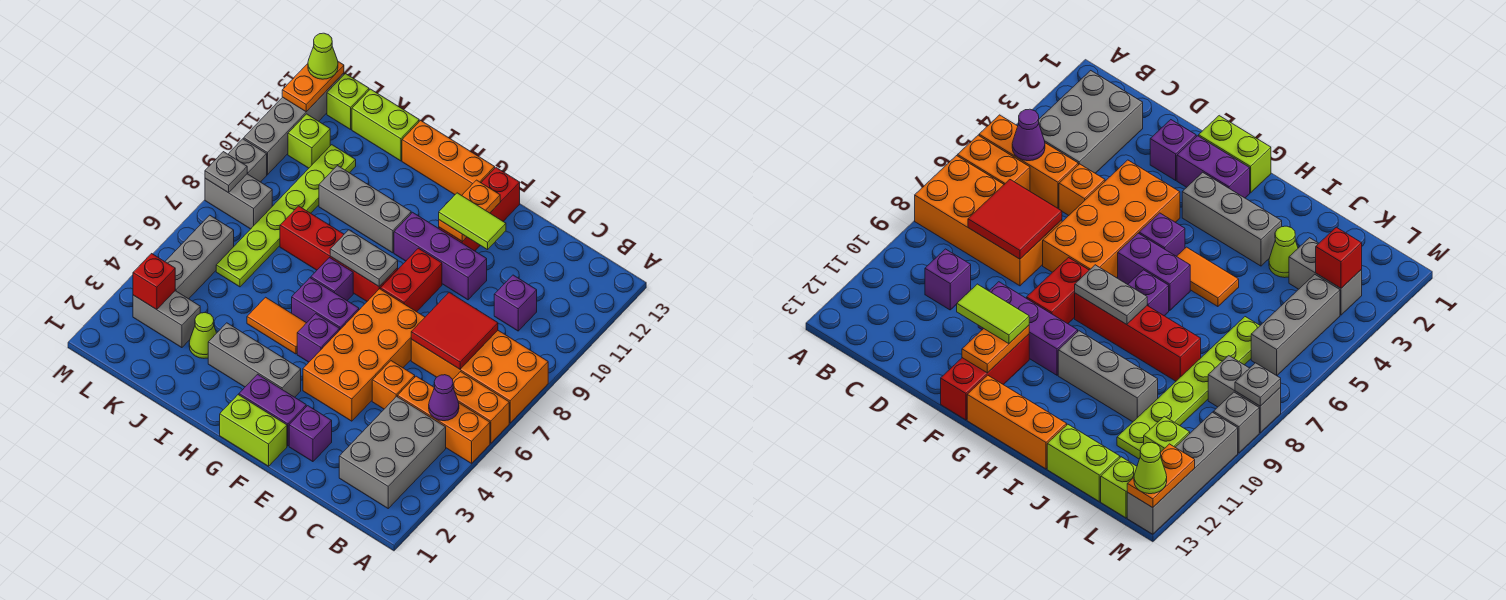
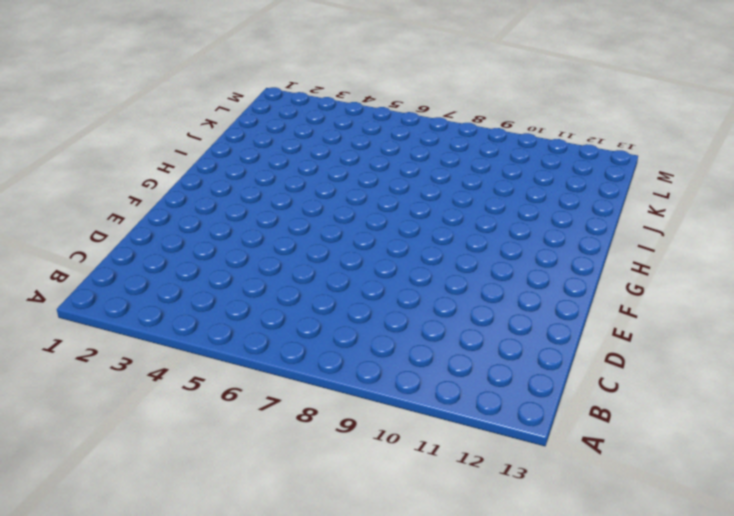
none -> orange brick A5:C5 level 1
none -> orange brick A6:B6 level 1
none -> orange brick A7:D8 level 1
none -> grey brick B2:C4 level 1

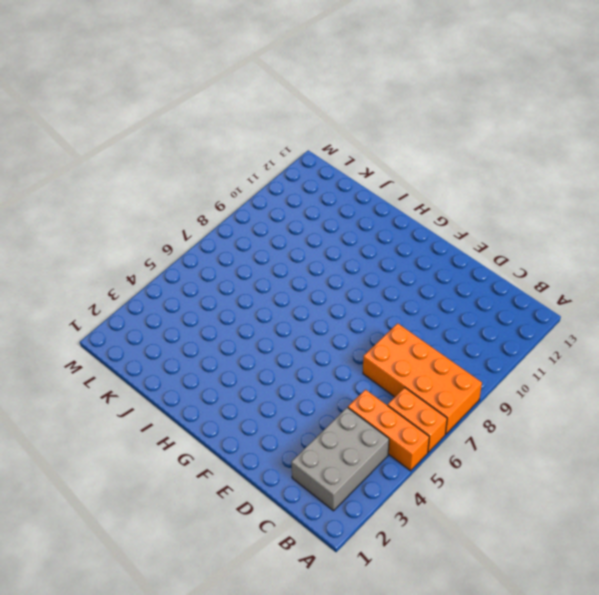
none -> purple brick C10 level 1
none -> orange brick D5 level 1
none -> purple brick E2 level 1
none -> orange brick E4:F7 level 1

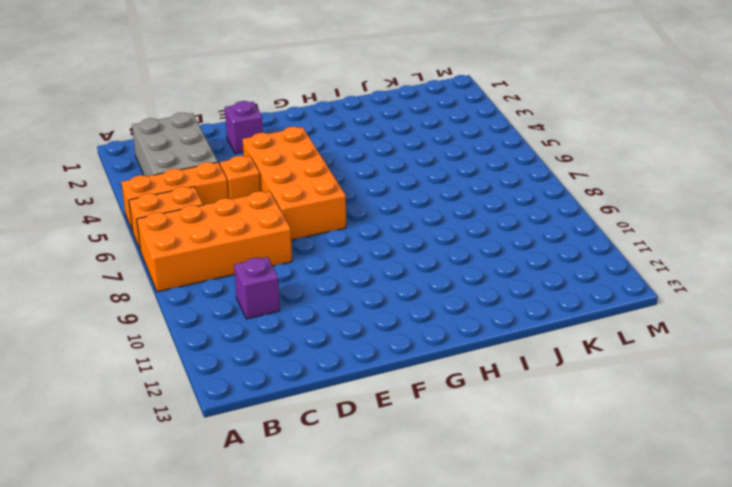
none -> purple brick E10:G10 level 1
none -> lime brick F1:G1 level 1
none -> purple brick F2:G2 level 1
none -> red brick F8:F9 level 1

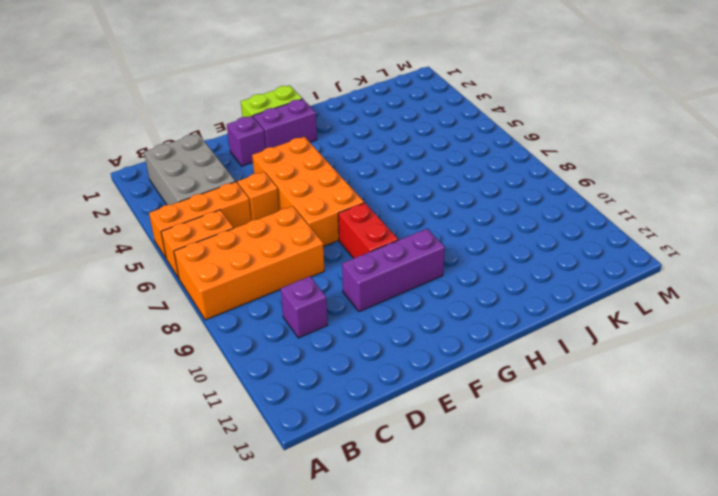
none -> red brick F11:F13 level 1
none -> grey brick G3:I3 level 1
none -> purple brick G5 level 1
none -> purple brick G6:H6 level 1

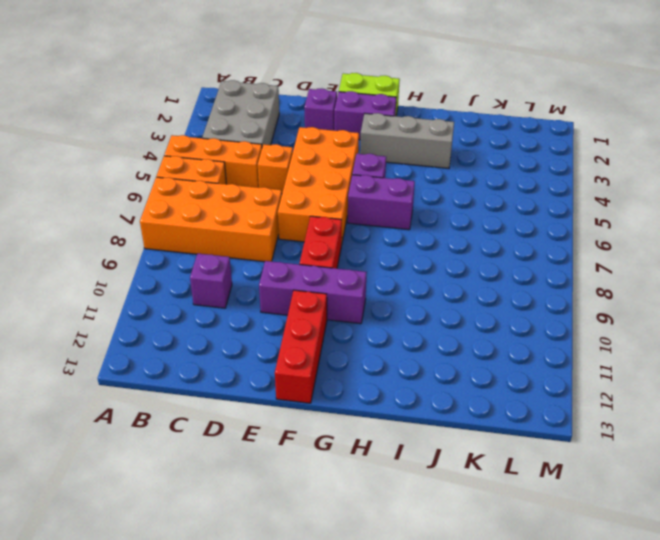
none -> red brick G8:J8 level 1
none -> orange brick G13:I13 level 1
none -> orange tile H5:I5 level 1
none -> purple brick H7 level 1

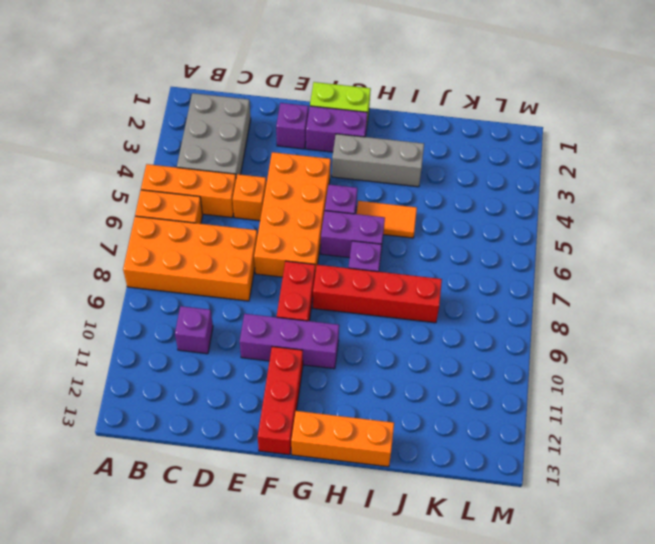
none -> grey brick H10:J10 level 1
none -> lime cone J3 level 1
none -> lime brick J13:K13 level 1
none -> grey brick K3:L3 level 1

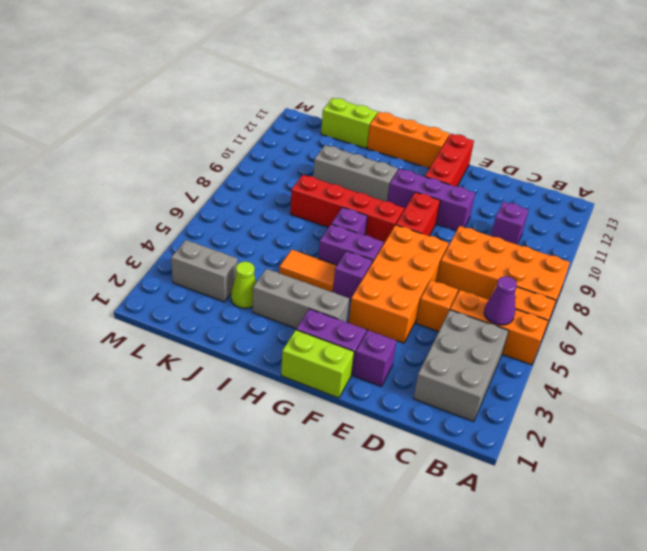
none -> lime plate K6:K11 level 1
none -> grey brick L4:L6 level 1
none -> grey brick L8:M8 level 1
none -> lime brick L11 level 1

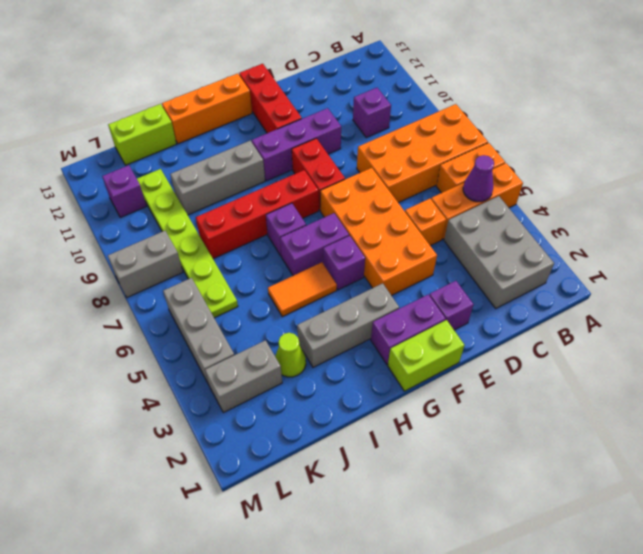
purple brick L11 level 1 -> lime brick L11 level 1
none -> lime brick L13 level 1
none -> grey brick M9 level 1
none -> grey brick M10:M13 level 1
none -> red tile C7:D8 level 2

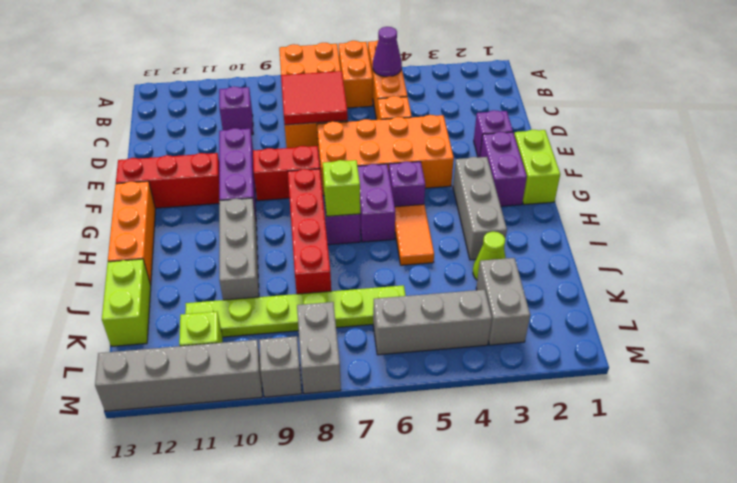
lime brick H7 level 2 -> lime brick L13 level 1
none -> grey brick B2:C4 level 1
none -> orange plate F11:F12 level 2
none -> grey plate G8:H8 level 2
none -> red brick L3 level 2

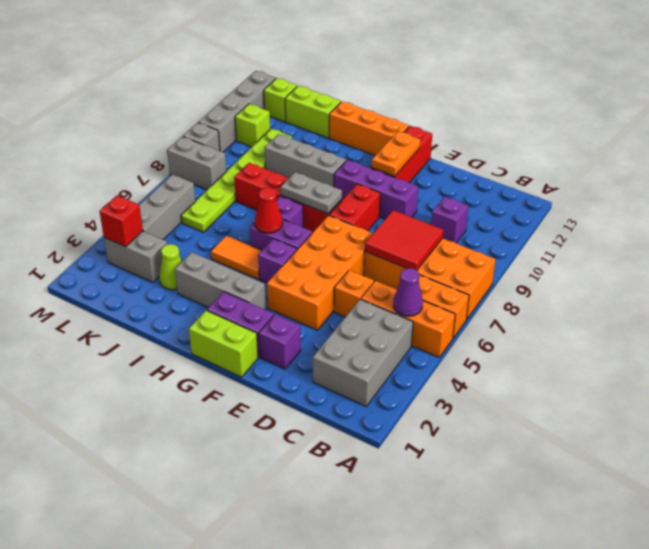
red cone H6 level 2 -> none
none -> grey plate M8 level 2
none -> orange plate M12:M13 level 2
none -> lime tile E11:F11 level 3
none -> lime cone M13 level 3

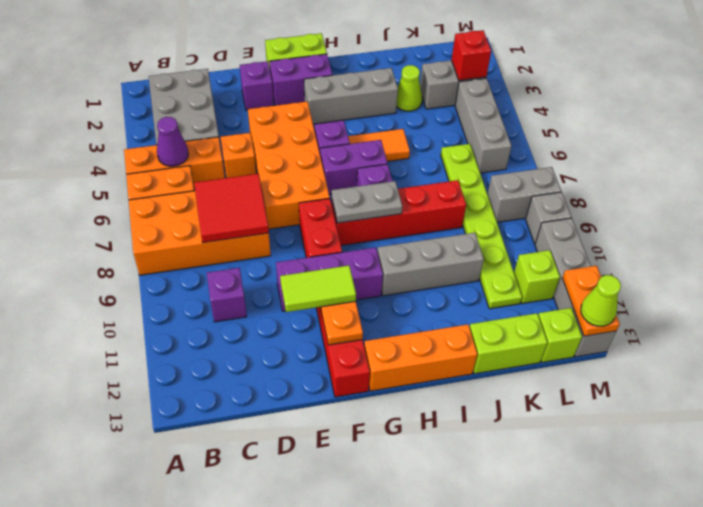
none -> grey plate M8 level 2

